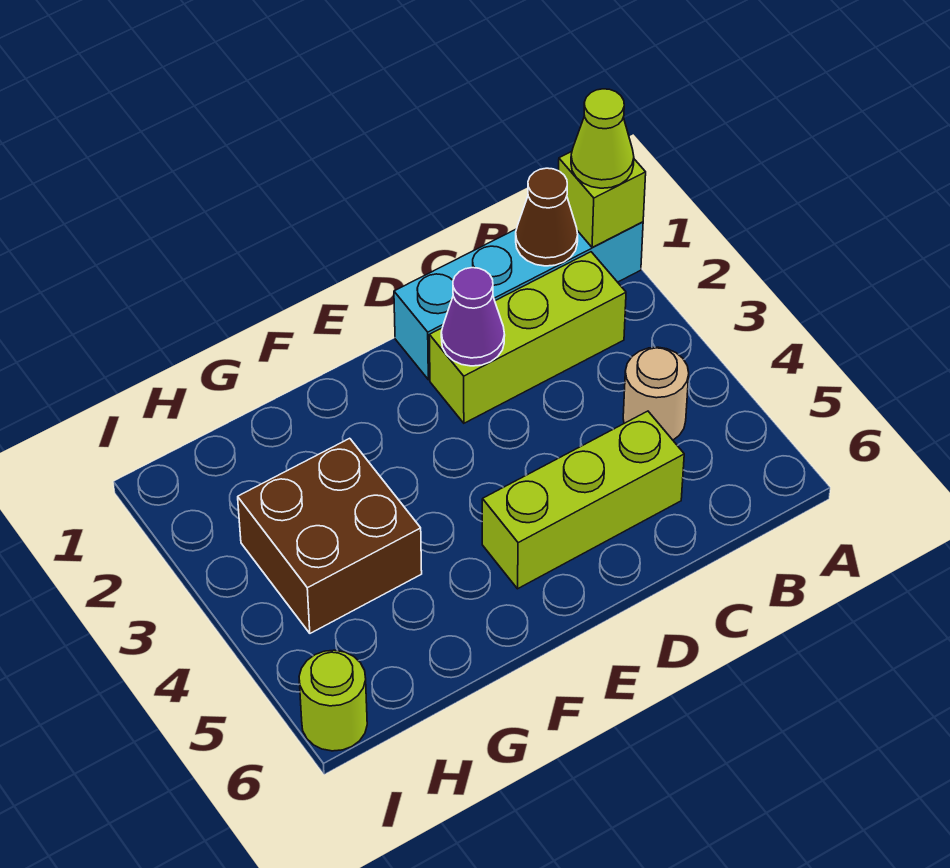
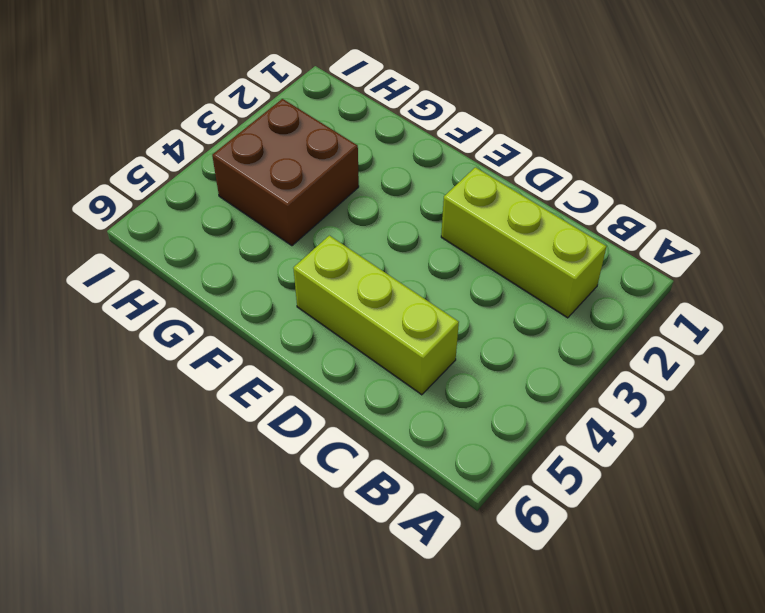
none -> cyan brick A1:D1 level 1
none -> tan round brick B4 level 1

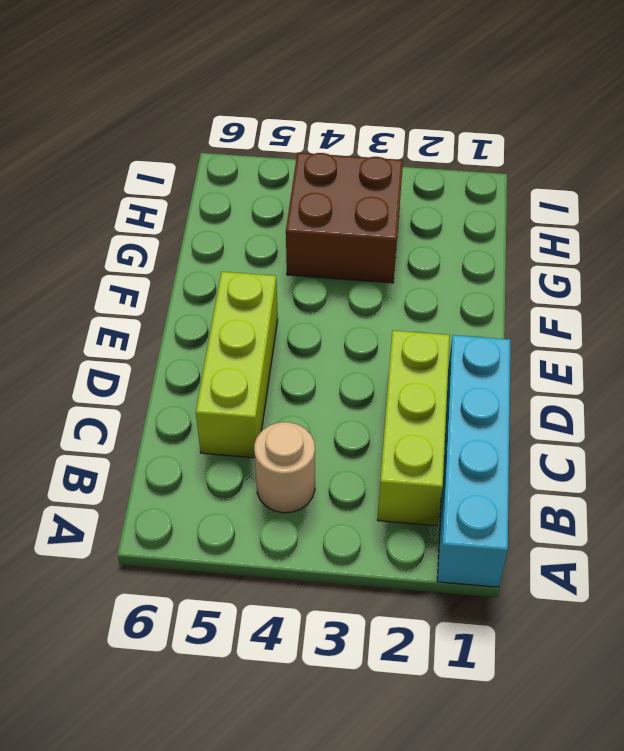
none -> lime round brick I6 level 1
none -> lime brick A1 level 2

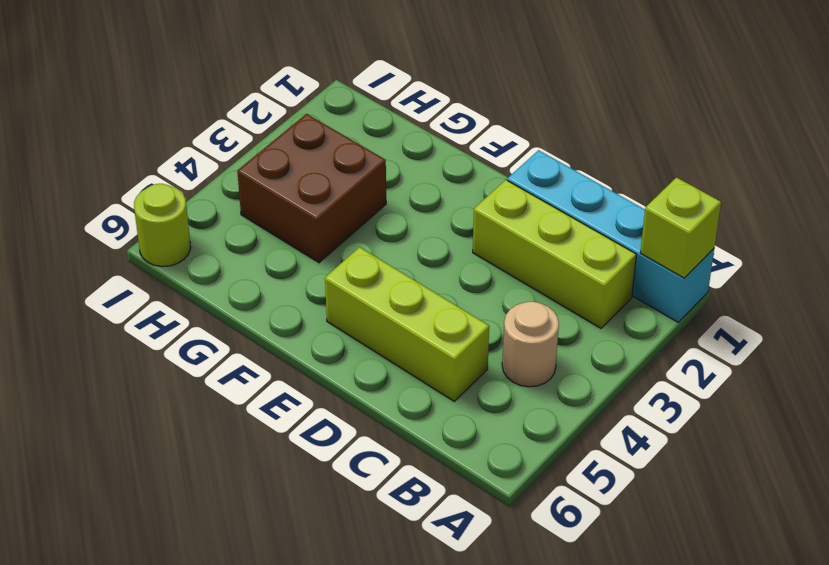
none -> brown cone B1 level 2
none -> purple cone D2 level 2

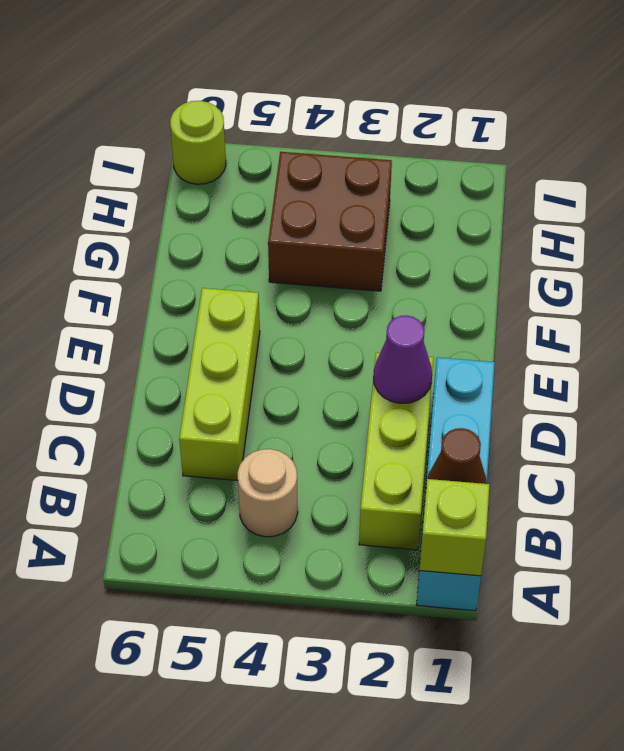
none -> lime cone A1 level 3

